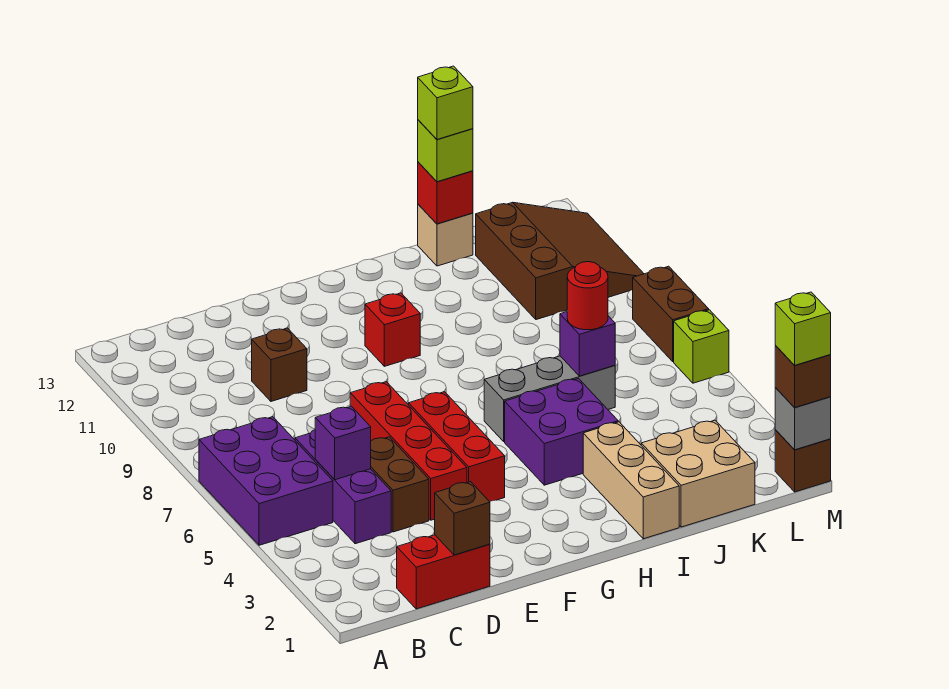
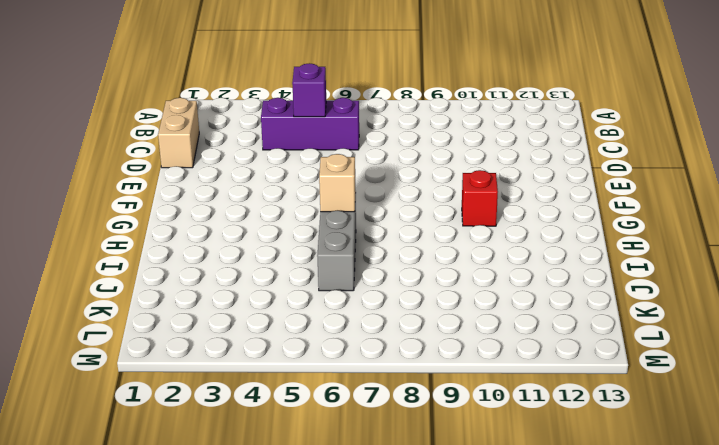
tan brick C1:D1 level 1 -> red brick C1:D1 level 1
tan brick H6 level 2 -> tan brick J13 level 1
none -> purple brick A5:B7 level 1
none -> brown brick D4:D5 level 1
none -> brown brick D10 level 1

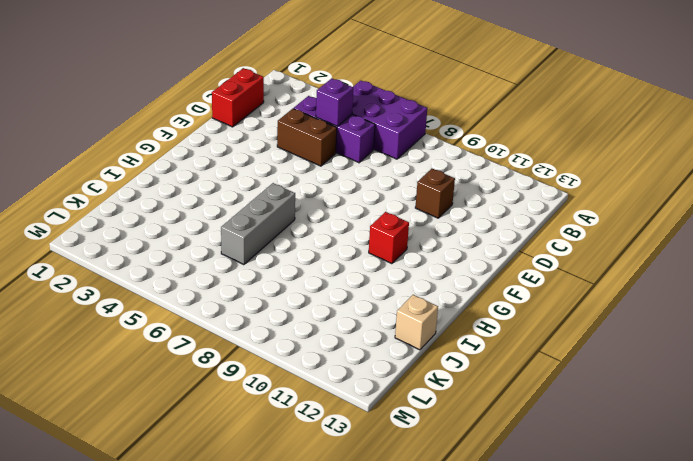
none -> red brick E4:E7 level 1
none -> red brick F4:F6 level 1
none -> purple brick H4:I5 level 1

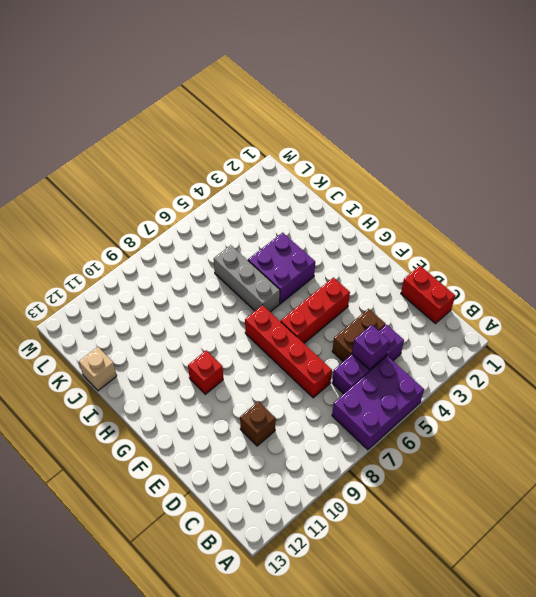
red brick D7:G7 level 1 -> red brick E4:E7 level 1
none -> tan brick I1:I3 level 1
none -> tan brick J1:K2 level 1
none -> brown slope K10:M12 level 1 top K

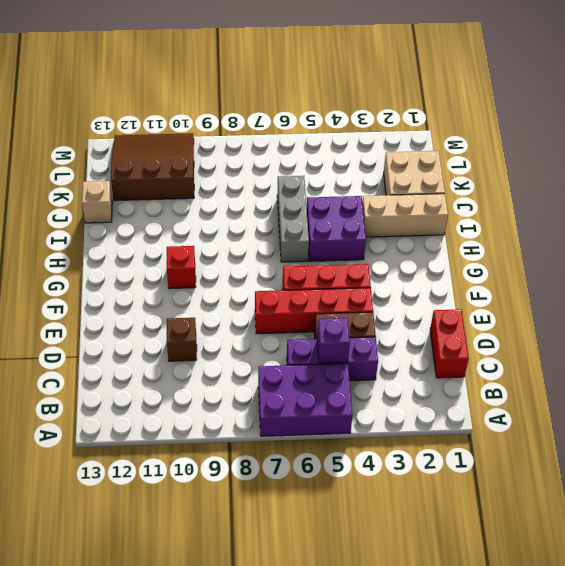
none -> brown brick M1 level 1
none -> lime brick M6 level 1
none -> brown brick M7:M8 level 1

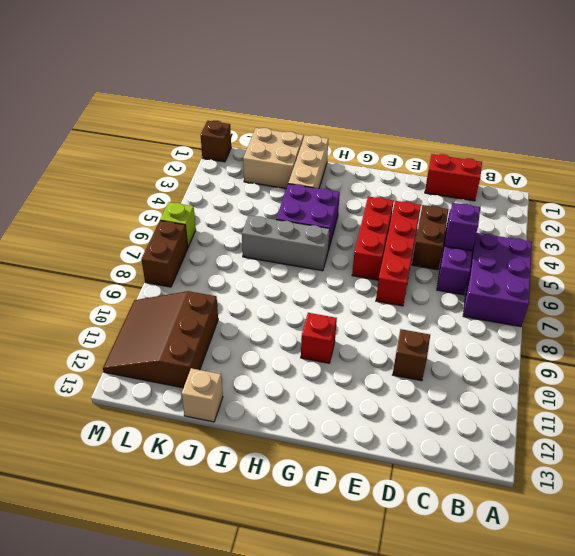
none -> brown brick D1 level 2
none -> purple brick J6 level 2
none -> red brick J13 level 2

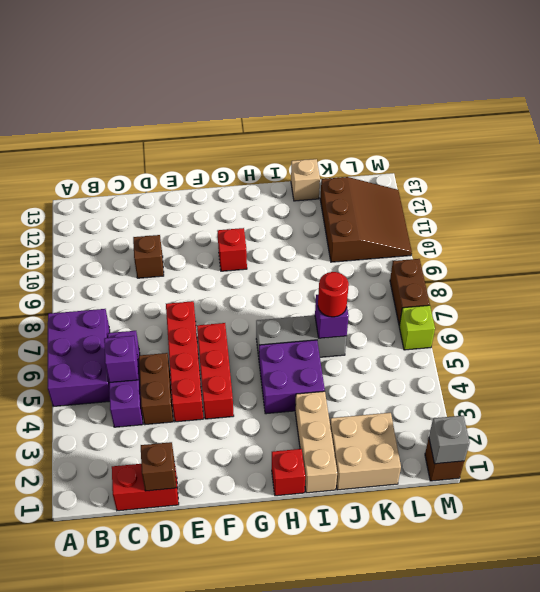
red brick H1 level 1 -> red brick J13 level 2
none -> lime brick J13 level 3
none -> brown brick M1 level 3
none -> lime brick J13 level 4

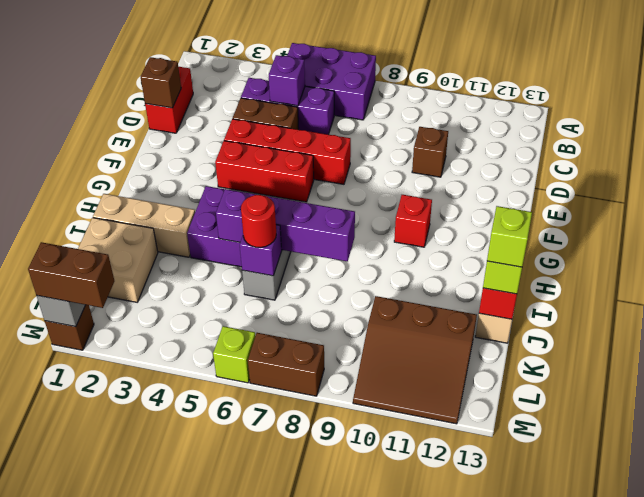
purple brick I5:I8 level 2 -> none
brown brick M1:M2 level 3 -> brown brick M1 level 3
none -> lime brick M1 level 4

